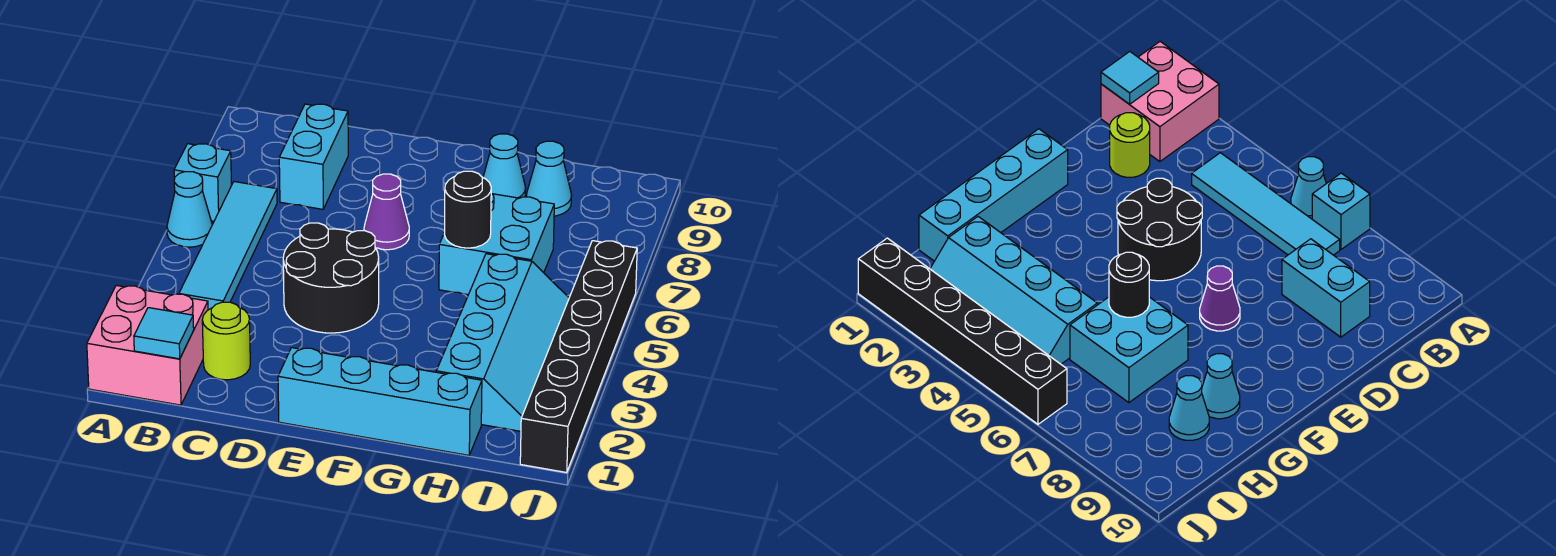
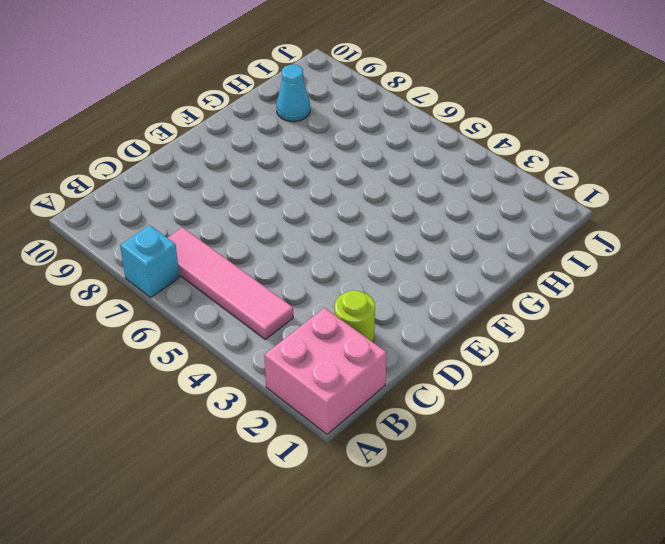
pink tile B4:B7 level 1 -> cyan tile B4:B7 level 1
none -> cyan cone A6 level 1
none -> cyan brick C8:C9 level 1
none -> black round brick D4:E5 level 1

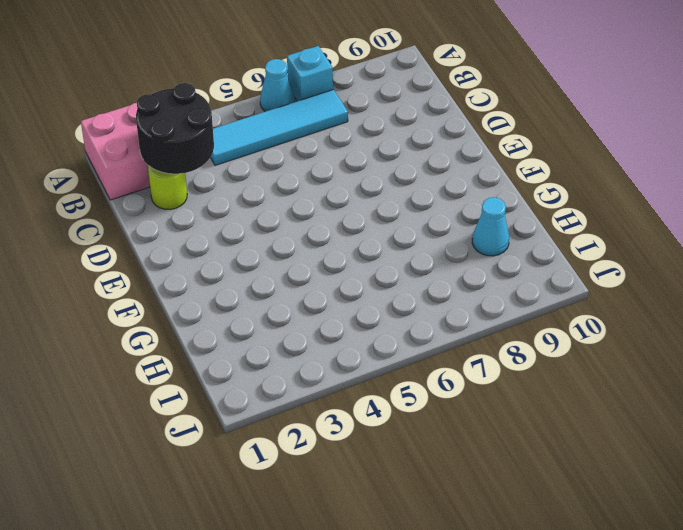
black round brick B2:C3 level 2 -> black round brick D4:E5 level 1
none -> cyan brick C8:C9 level 1
none -> cyan brick E1:H1 level 1
none -> purple cone E7 level 1

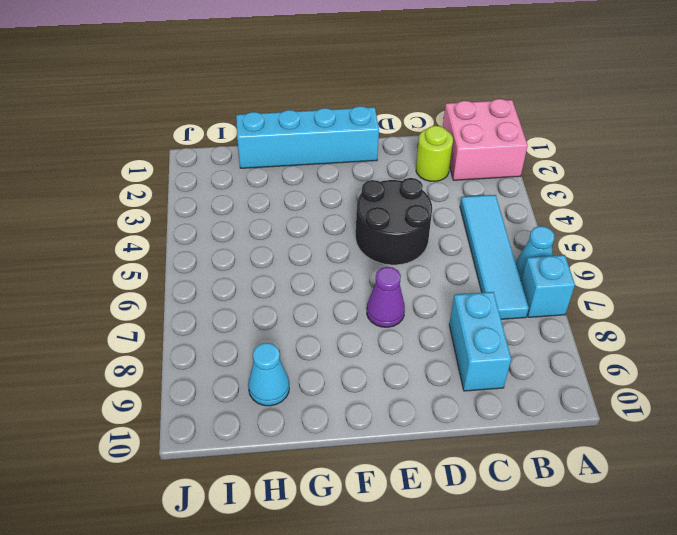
none -> cyan brick G6:H7 level 1
none -> cyan cone G9 level 1
none -> cyan slope H2:I5 level 1 top H

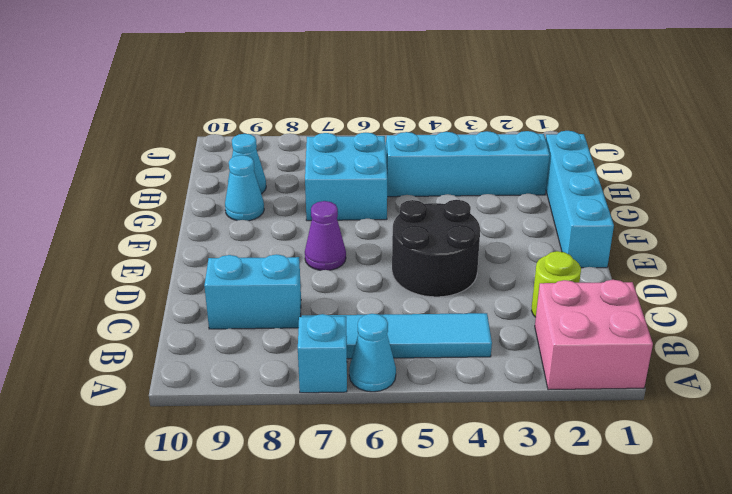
none -> black brick J1:J6 level 1
none -> cyan tile B1 level 2
none -> black round brick G6 level 2

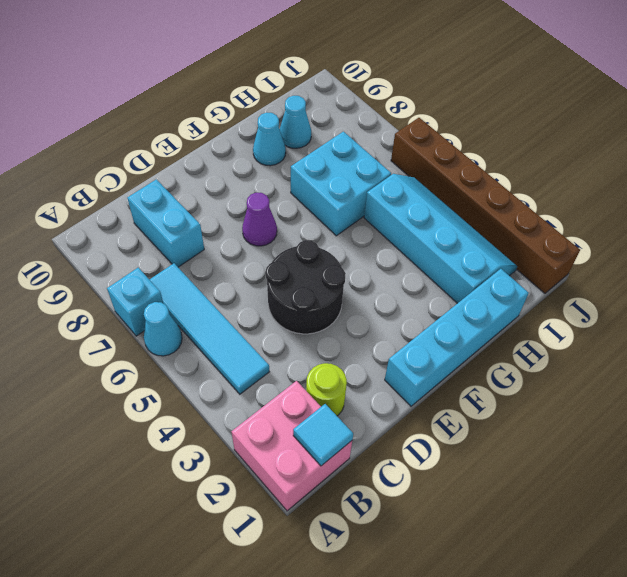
brown brick J1:J6 level 1 -> black brick J1:J6 level 1
none -> black round brick G6 level 2

